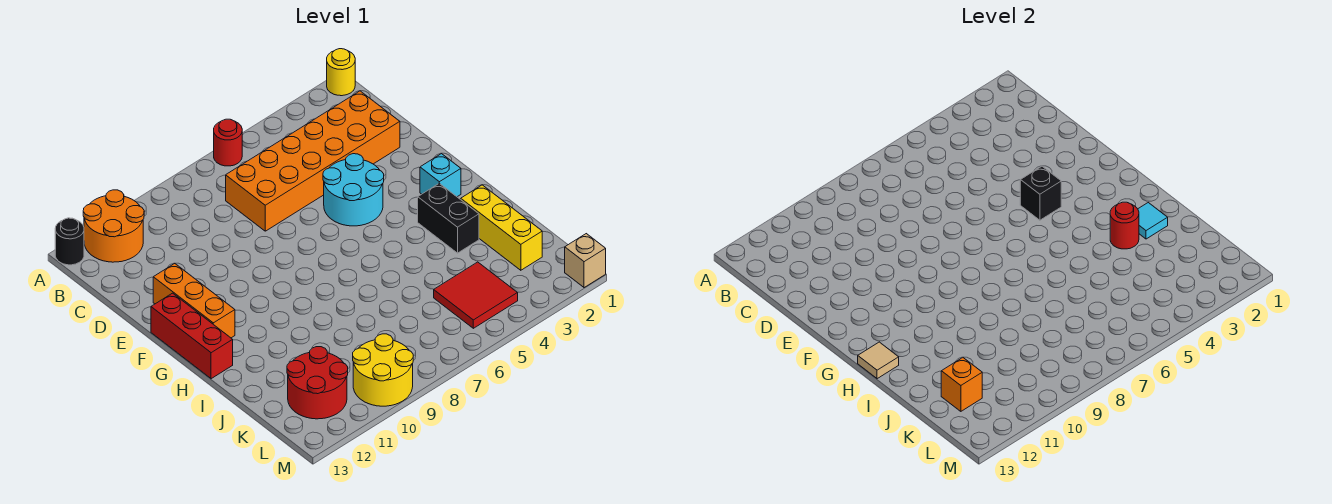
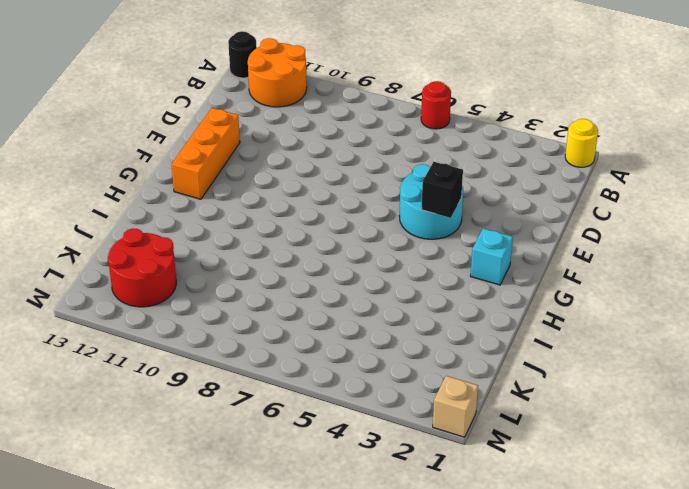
none -> orange brick C2:D7 level 1
none -> red brick F13:H13 level 1
none -> black brick H3:I3 level 1

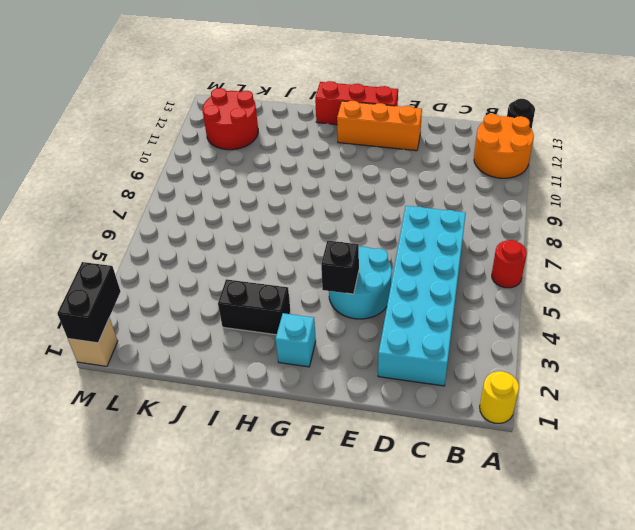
cyan brick C2:D7 level 1 -> orange brick C2:D7 level 1
black brick M1:M2 level 2 -> none
none -> yellow brick I2:K2 level 1
none -> red tile K4:L5 level 1
none -> yellow round brick L9:M10 level 1

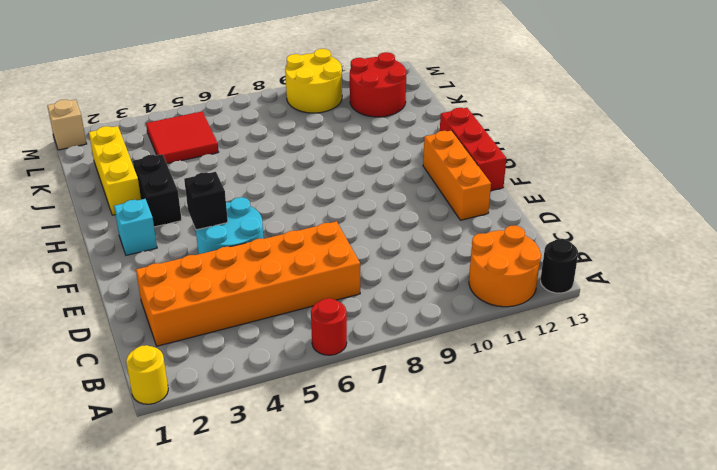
none -> tan tile H13 level 2
none -> cyan tile I2 level 2
none -> red round brick I3 level 2

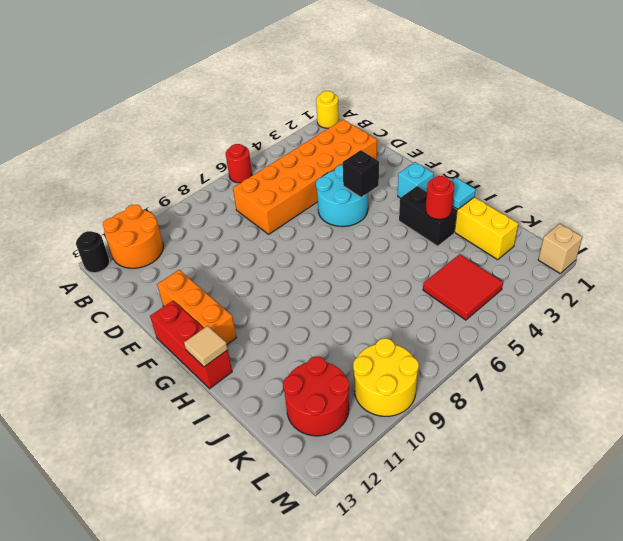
none -> orange brick K12 level 2

